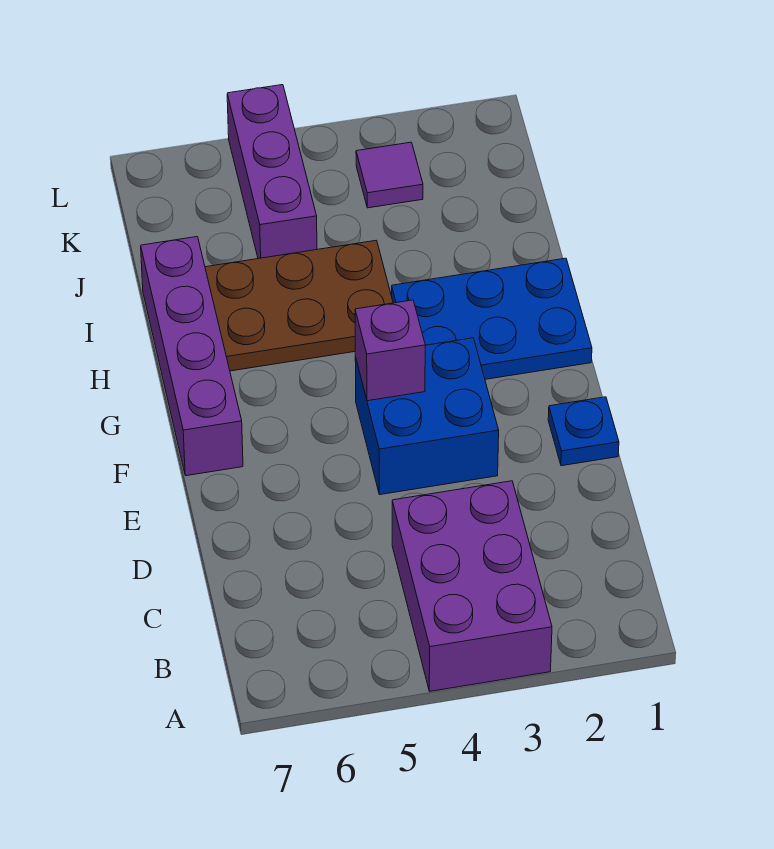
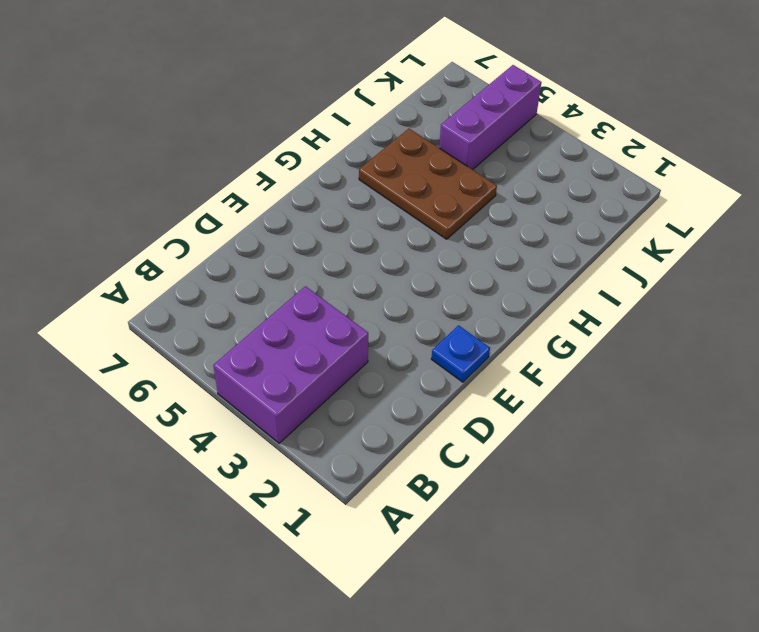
none -> blue brick E3:F4 level 1
none -> purple brick F7:I7 level 1

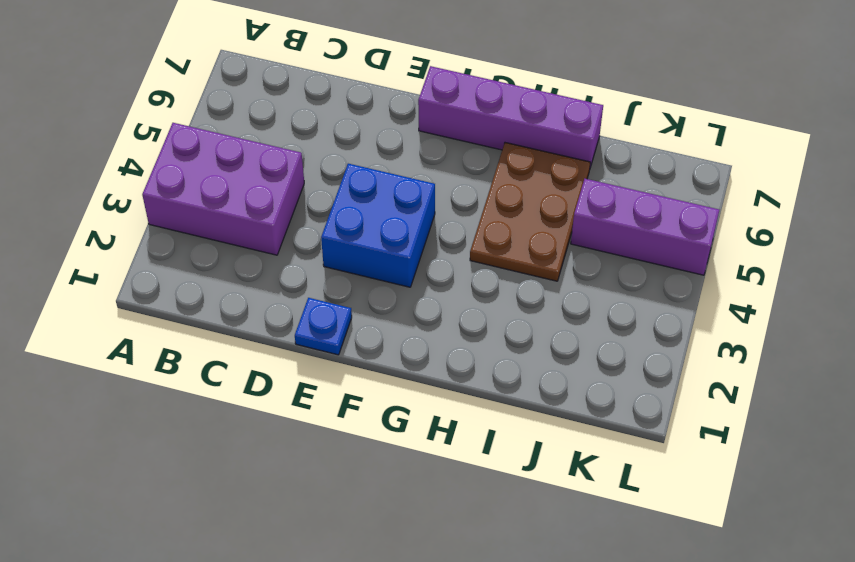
none -> blue plate G1:H3 level 1
none -> purple tile K3 level 1

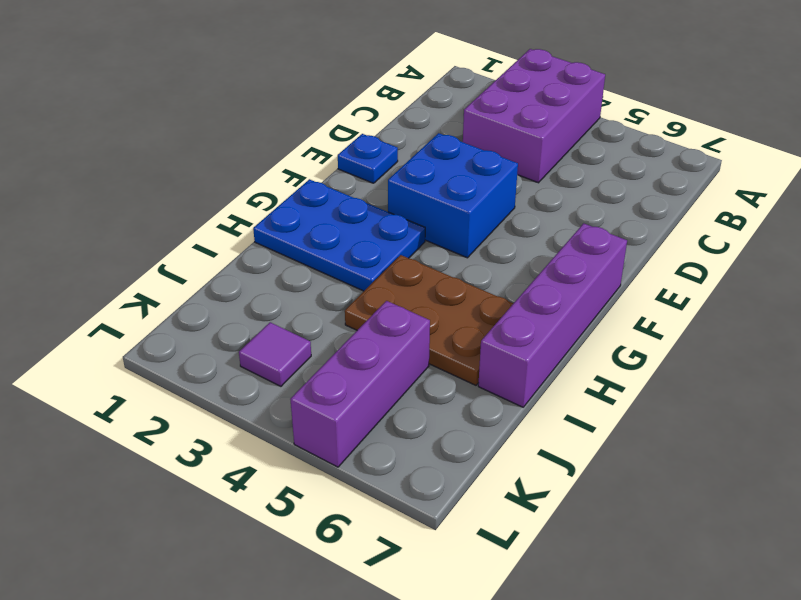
none -> purple brick F4 level 2

